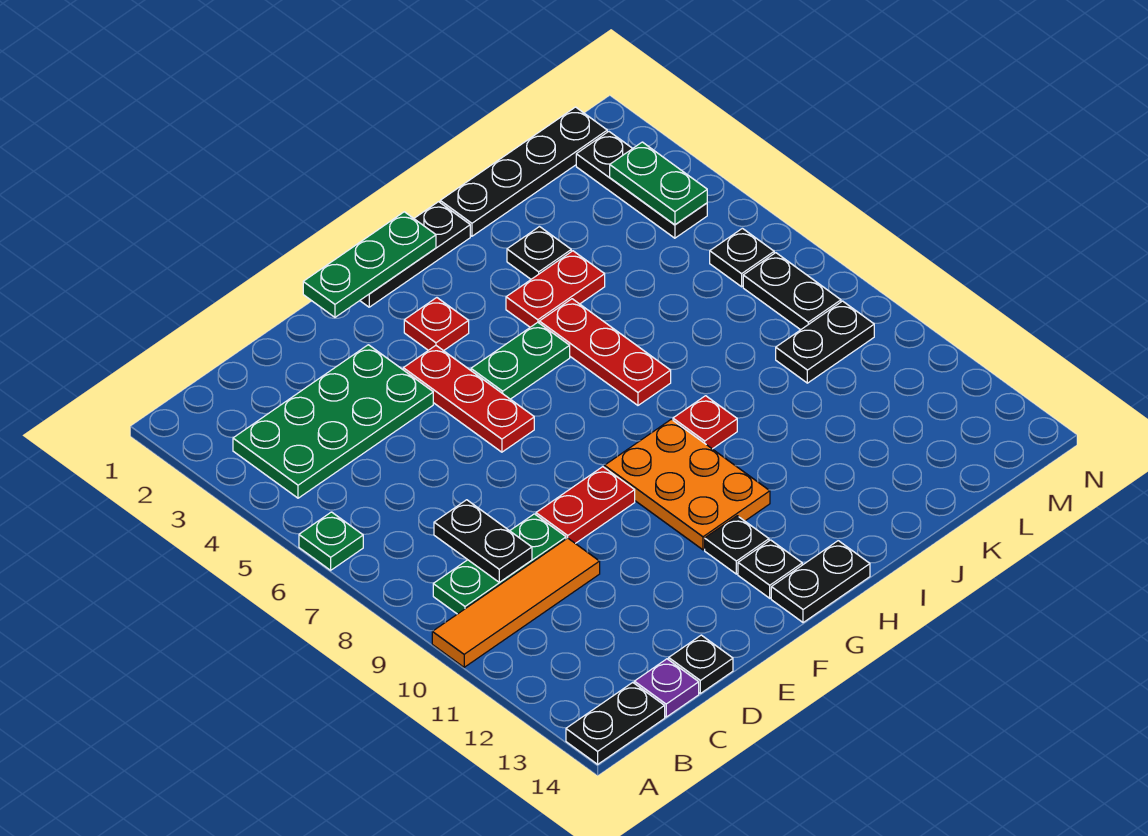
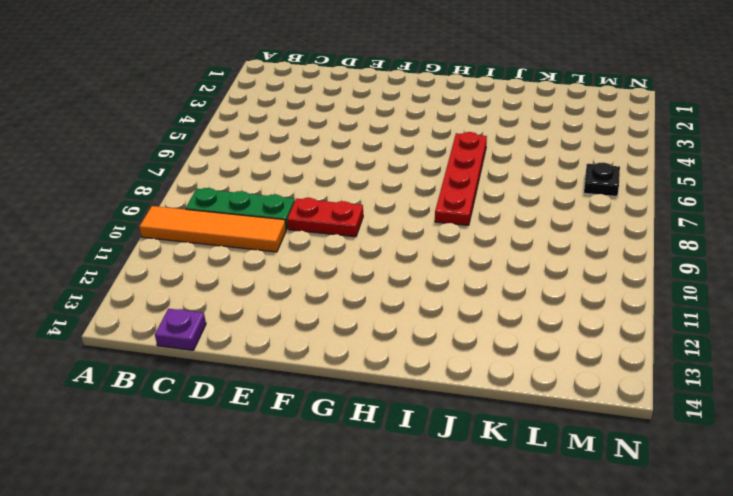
red plate I5:I8 level 1 -> red plate I5:I7 level 1
none -> green plate A6 level 1
none -> black plate A14:B14 level 1
none -> green plate B3:E4 level 1

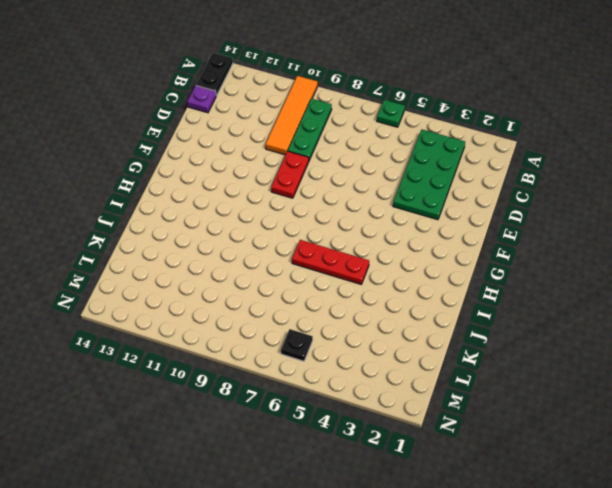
none -> black plate D14 level 1
none -> red plate F4:F6 level 1
none -> black plate G1:I1 level 1

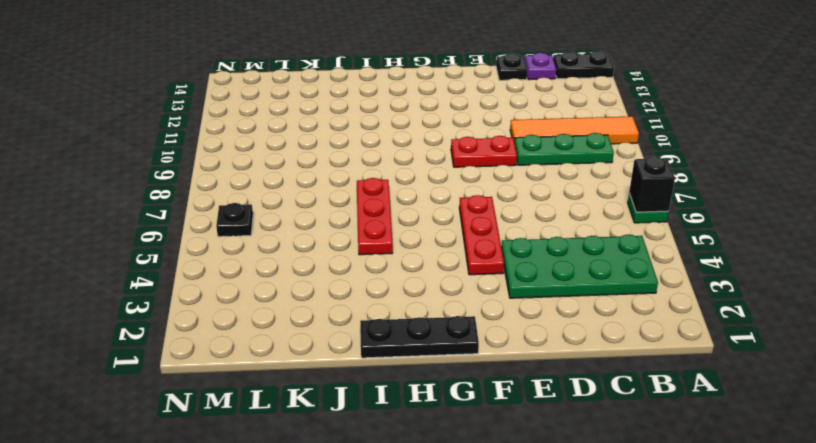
black brick A6 level 2 -> none
none -> red plate G3 level 1
none -> green plate G5:H5 level 1
none -> orange plate G9:H11 level 1

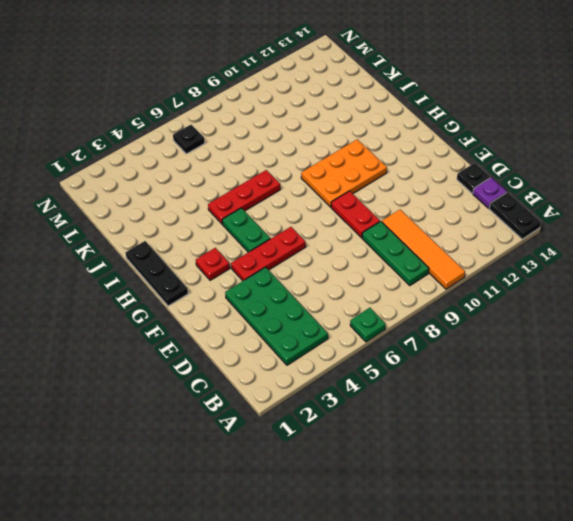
none -> black plate G12 level 1
none -> black plate G13 level 1
none -> black plate G14:H14 level 1

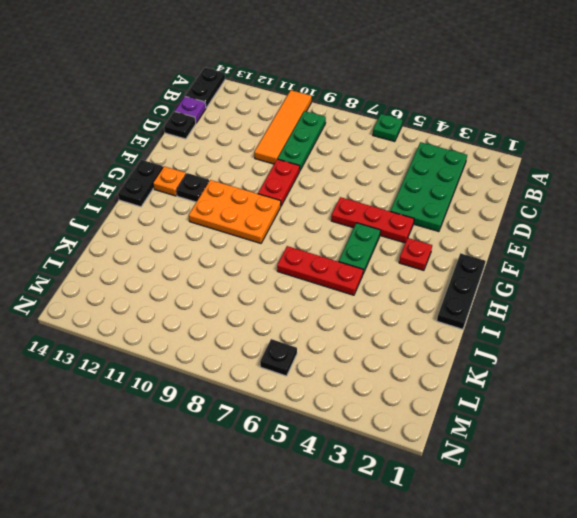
orange plate G13 level 1 -> black plate G13 level 1
none -> red plate I4:J4 level 1
none -> red plate I9 level 1
none -> black plate J1:M1 level 1

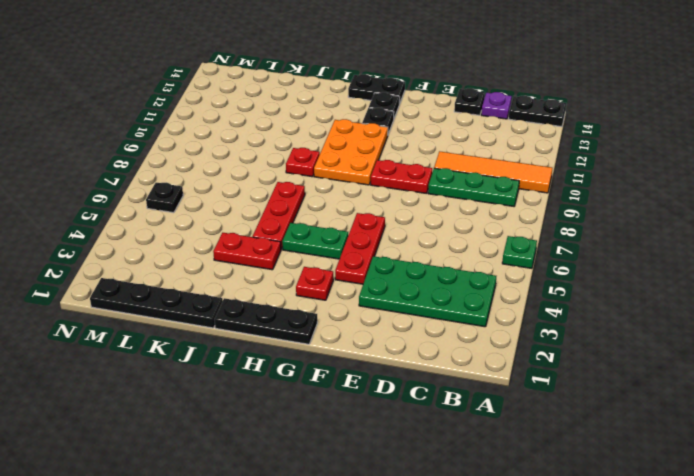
none -> black plate J3 level 1
none -> black plate L9:M9 level 1
none -> black plate M2:M4 level 1

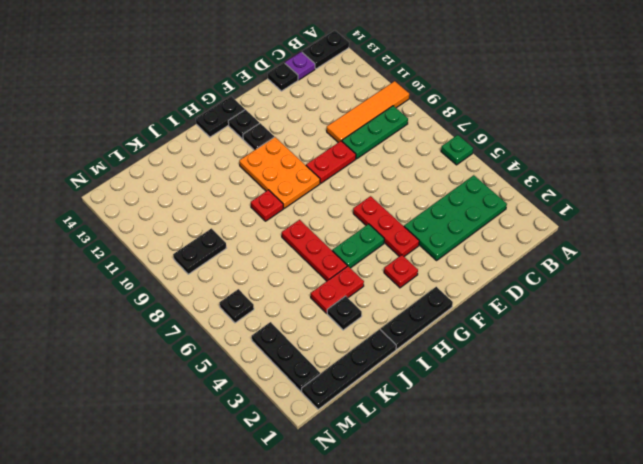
none -> black plate M7:M8 level 1
none -> black plate C8:C9 level 2
none -> green plate F1:H1 level 2

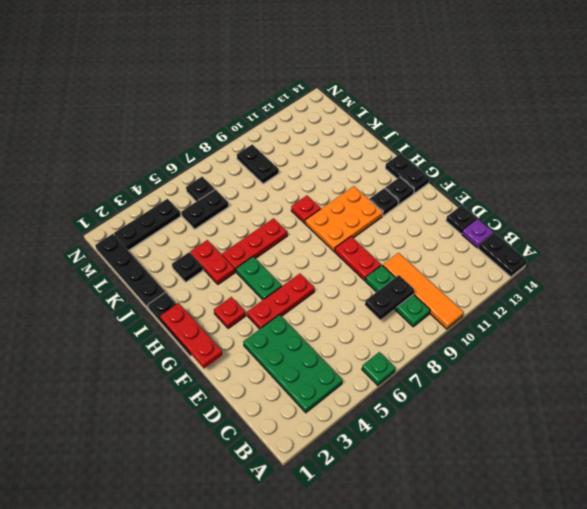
red plate F1:H1 level 2 -> green plate F1:H1 level 2
black plate L5:L6 level 1 -> black plate M7:M8 level 1
none -> green plate M3:M4 level 2

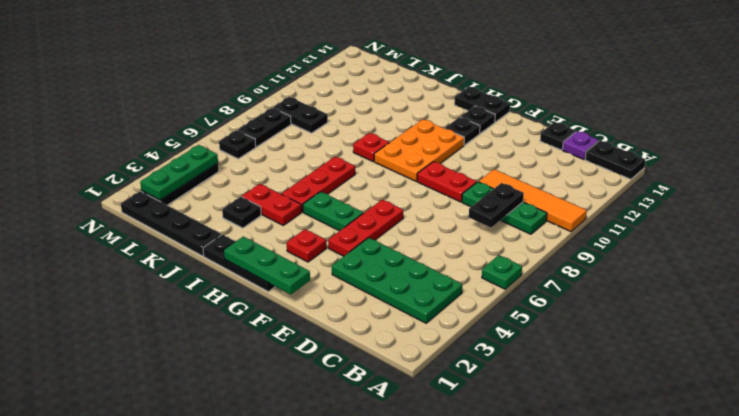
green plate M2:M4 level 2 -> green plate M3:M4 level 2

